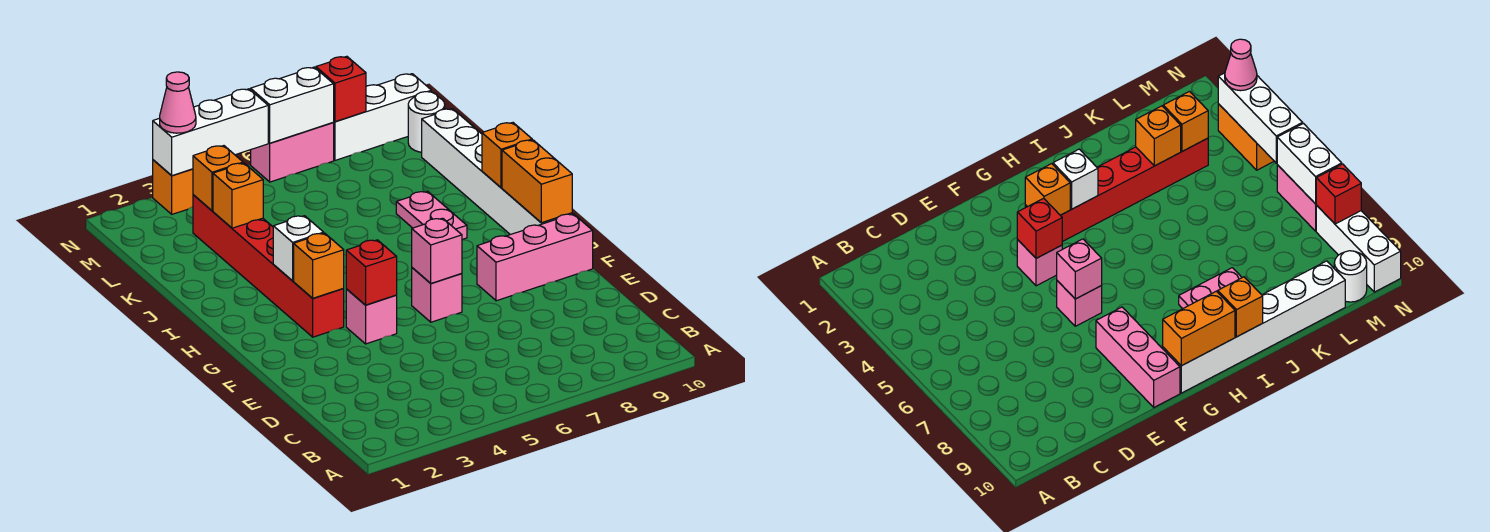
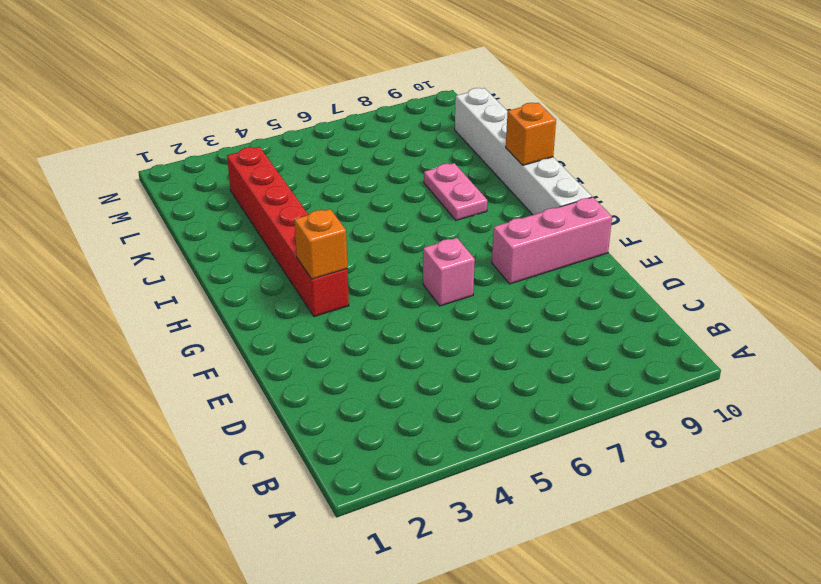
none -> pink brick F4 level 1
none -> white round brick M10 level 1
none -> orange brick N3:N4 level 1

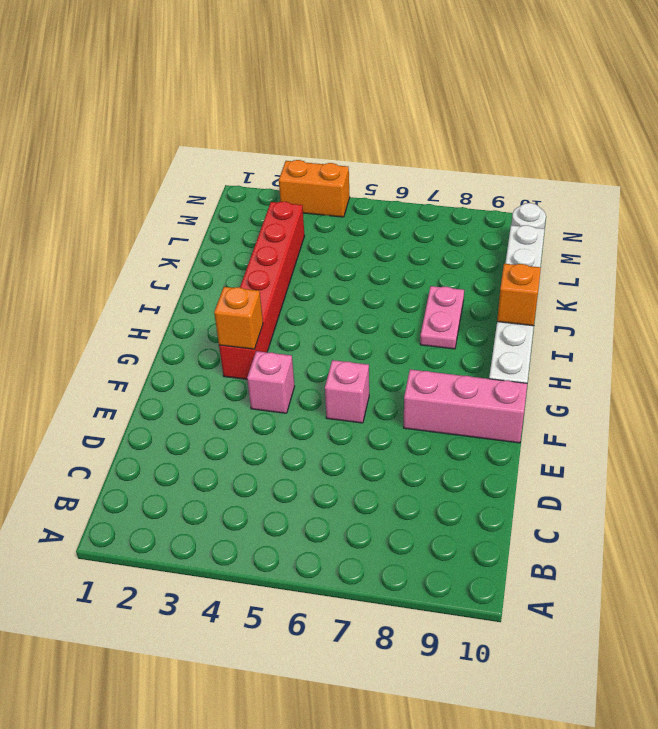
none -> pink brick N6:N7 level 1
none -> white brick N8:N10 level 1
none -> red brick F4 level 2

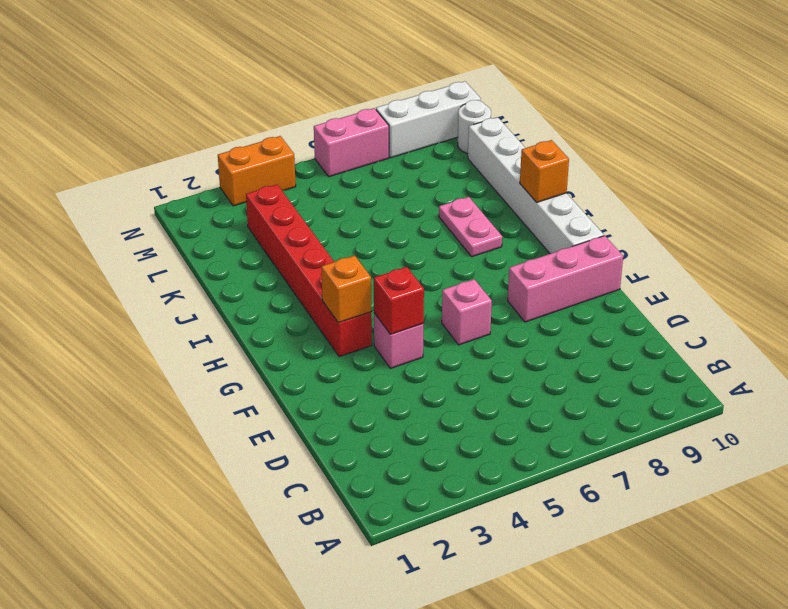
none -> pink brick F6 level 2
none -> orange brick G10:H10 level 2
none -> white brick H3 level 2

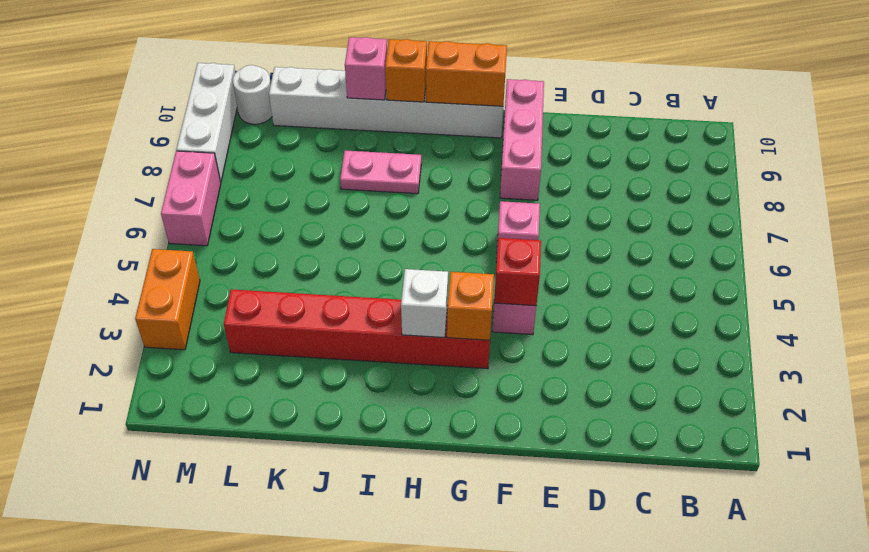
pink brick J10 level 2 -> pink brick F6 level 2
none -> orange brick K3 level 2
none -> orange brick L3 level 2
none -> white brick N3:N5 level 2

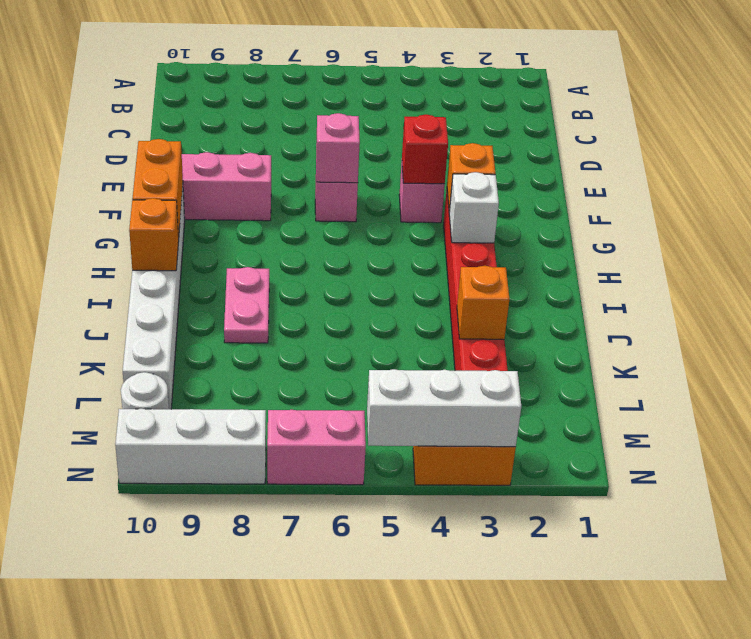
none -> orange brick L3 level 2
none -> white brick N6:N7 level 2
none -> red brick N8 level 2

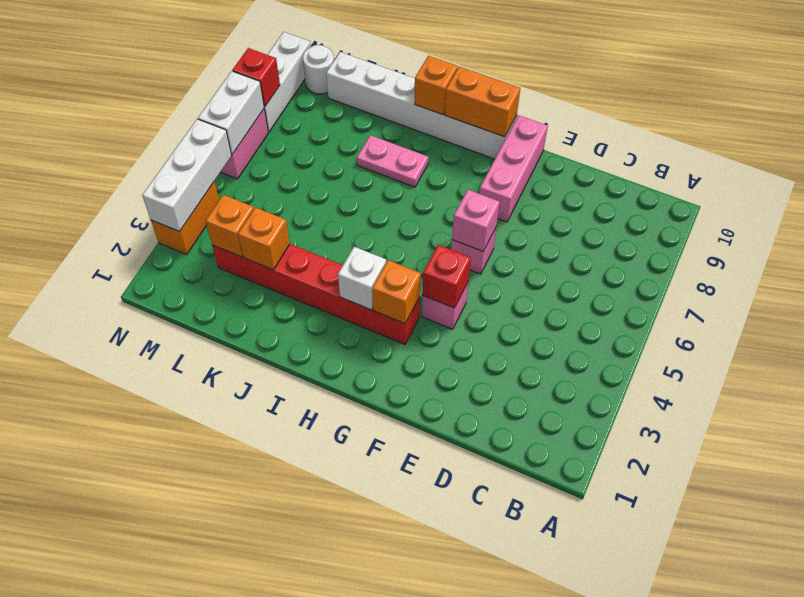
none -> pink cone N3 level 3

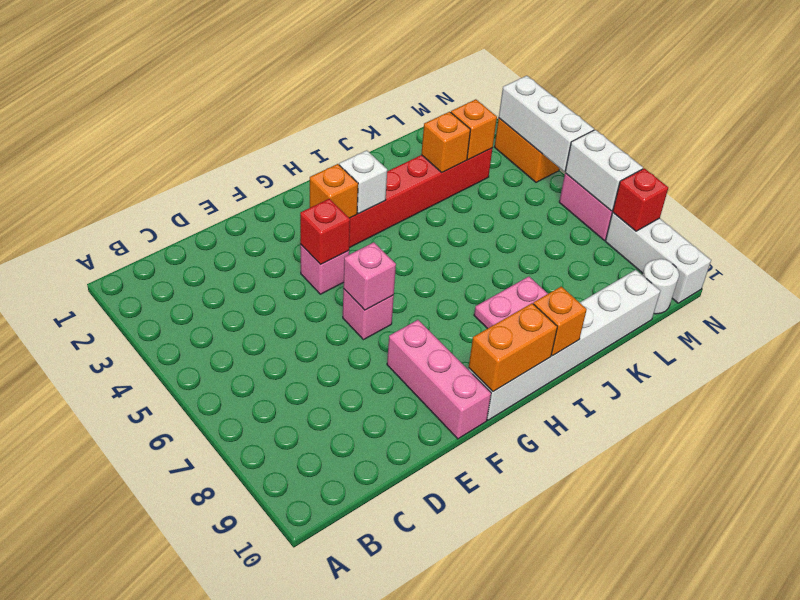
none -> pink cone N3 level 3

